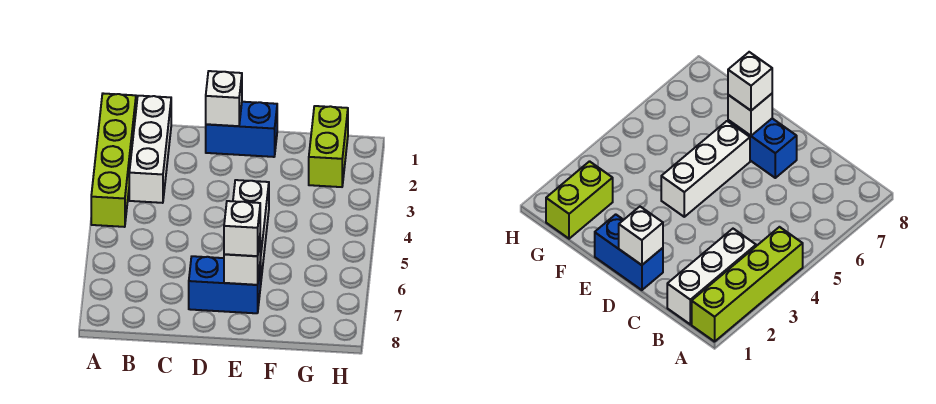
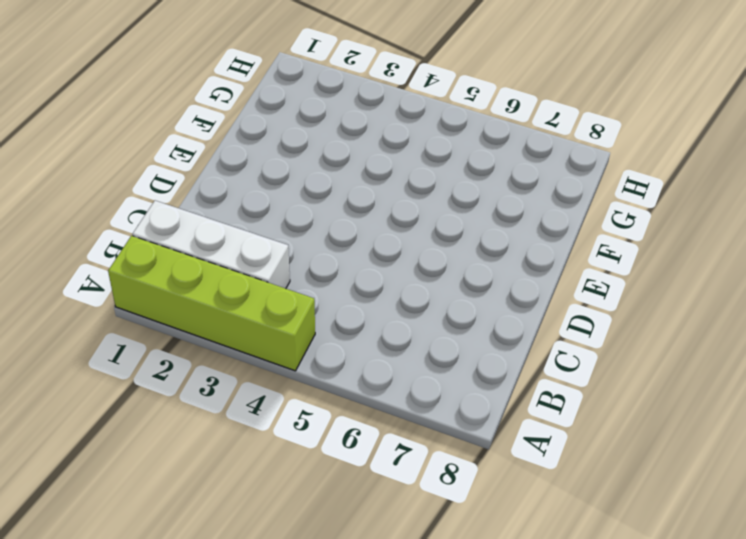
none -> blue brick D1:E1 level 1
none -> blue brick D7:E7 level 1

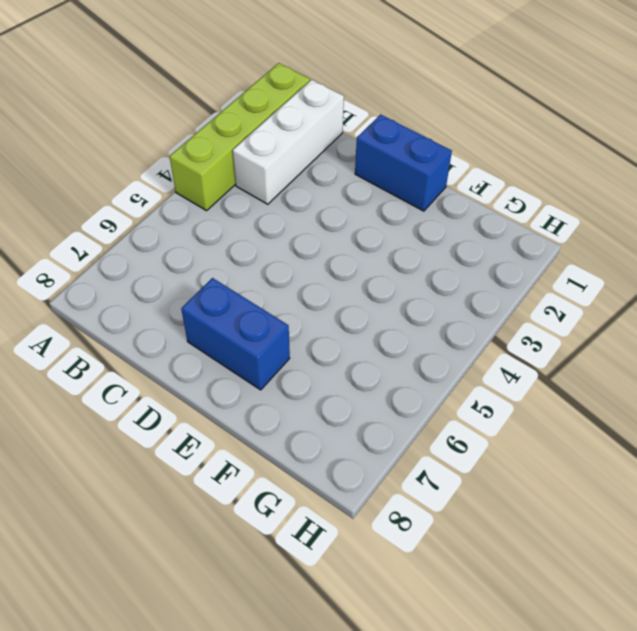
none -> white brick E4:E6 level 1
none -> lime brick G1:G2 level 1

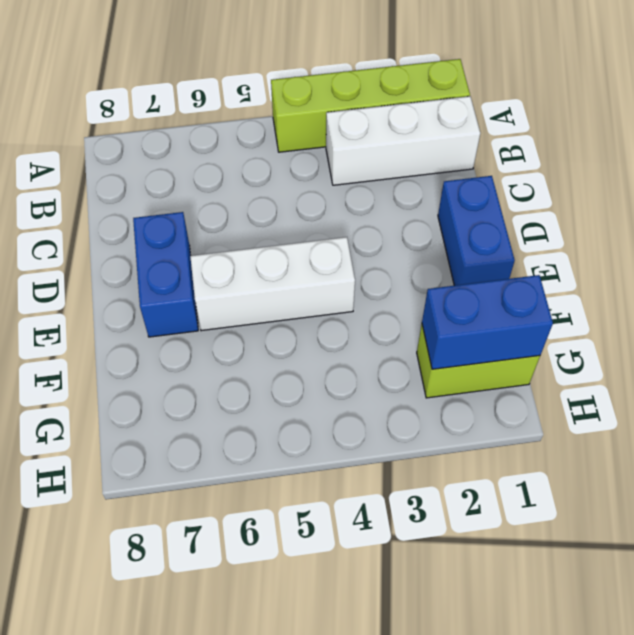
blue brick G1:G2 level 2 -> none
none -> white brick D1 level 2
none -> white brick E7 level 2

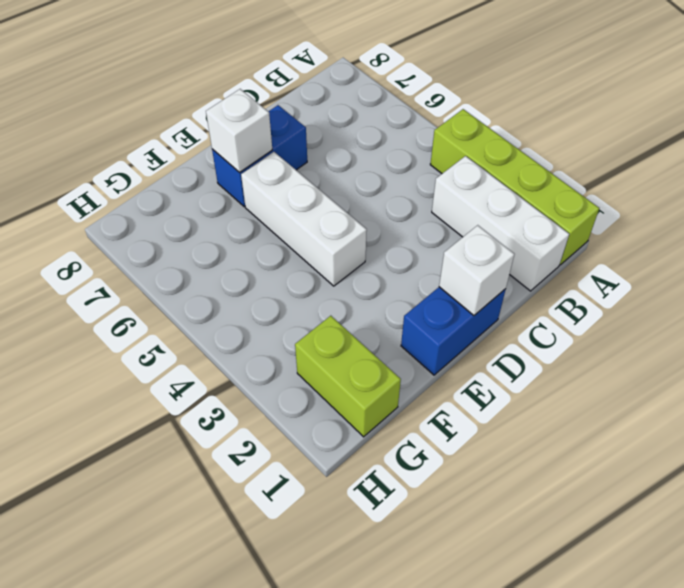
none -> white brick E7 level 3

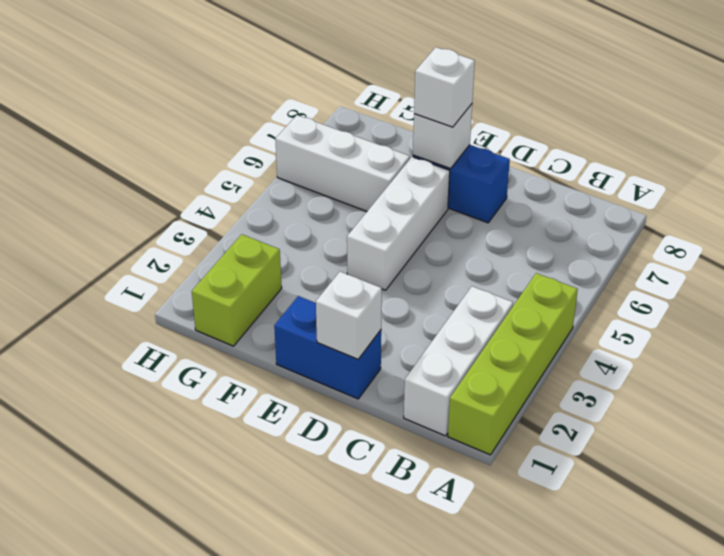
white brick F6:H6 level 1 -> none

